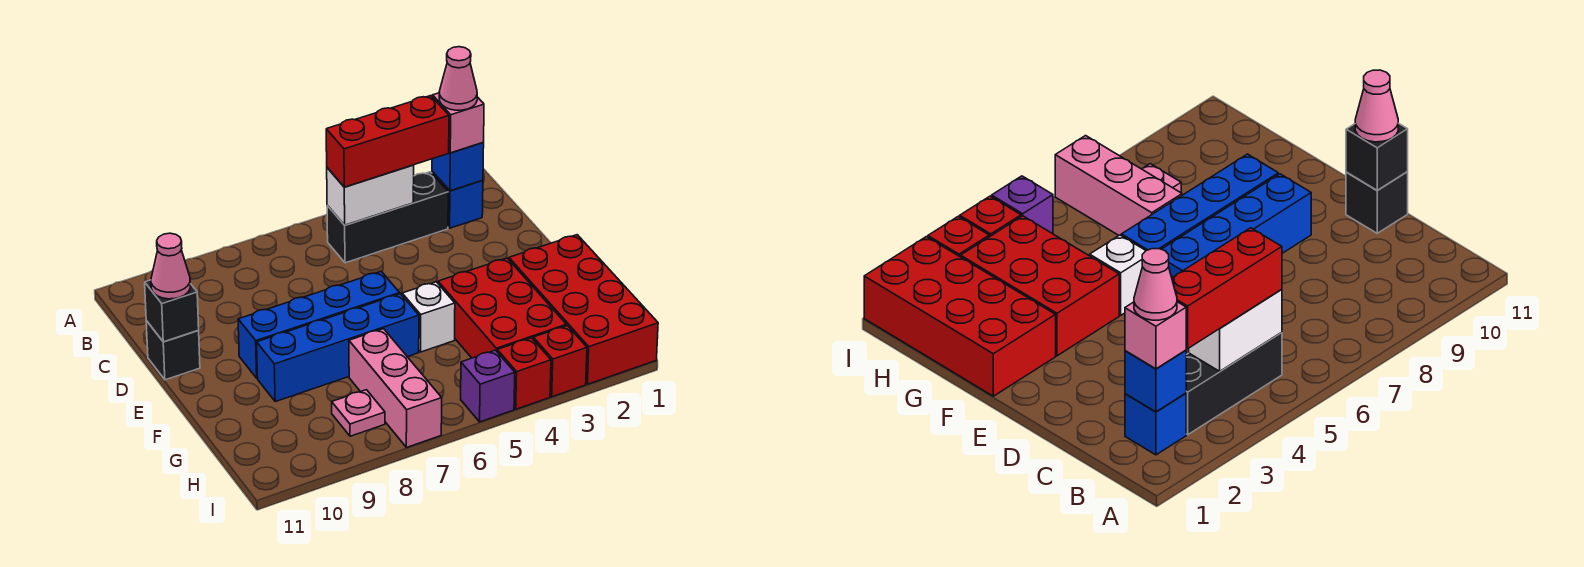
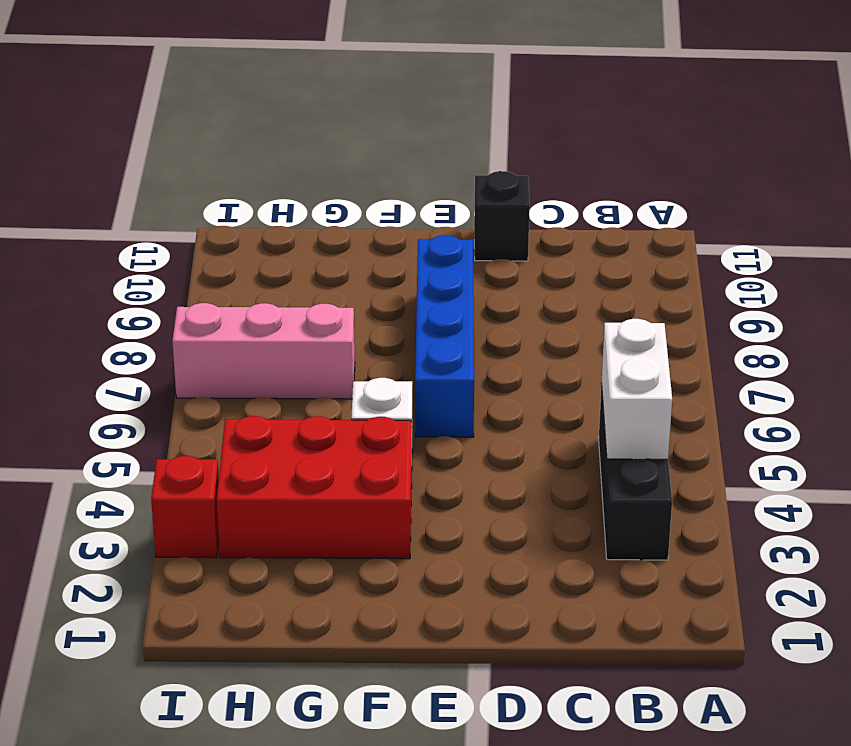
none -> blue brick B2 level 1
none -> red brick F1:I2 level 1
none -> blue brick F6:F9 level 1

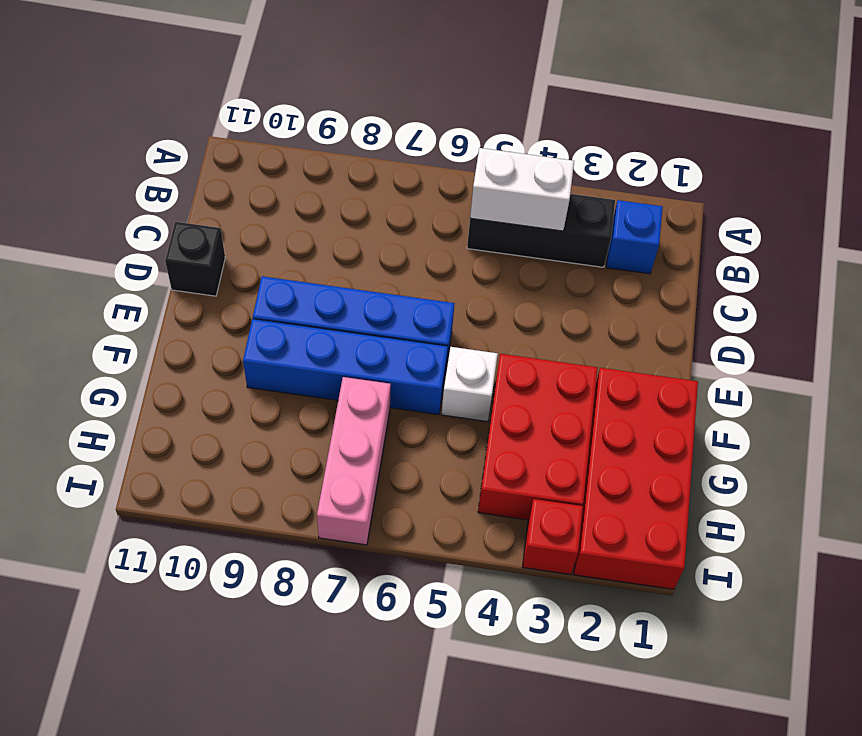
none -> pink plate H8 level 1
none -> red brick I4 level 1
none -> purple brick I5 level 1

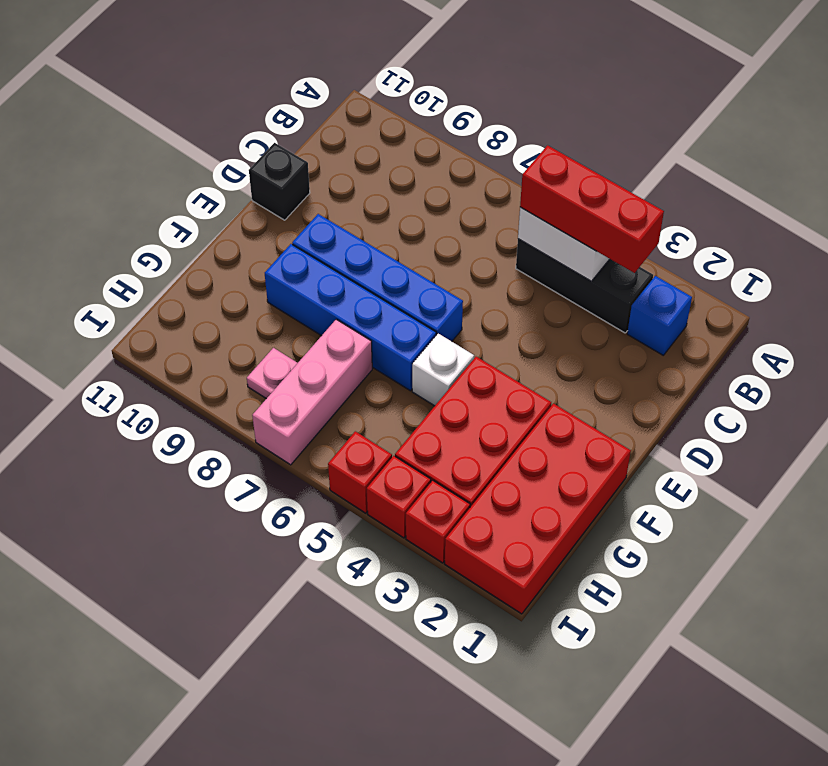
red brick I5 level 1 -> purple brick I5 level 1
none -> blue brick B2 level 2
none -> black brick D11 level 2
none -> pink brick B2 level 3

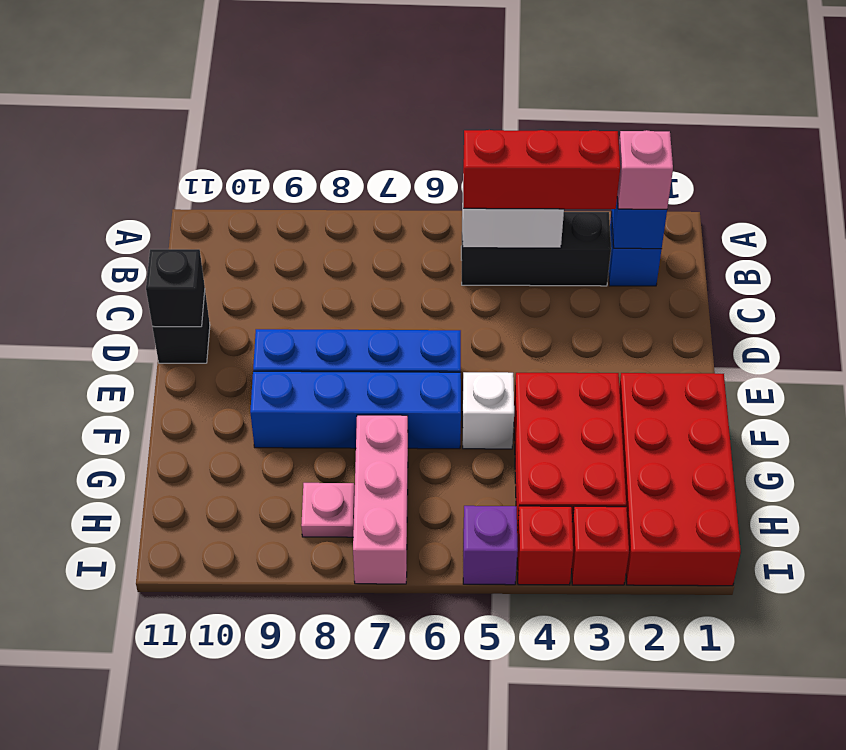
none -> pink cone D11 level 3
none -> pink cone B2 level 4

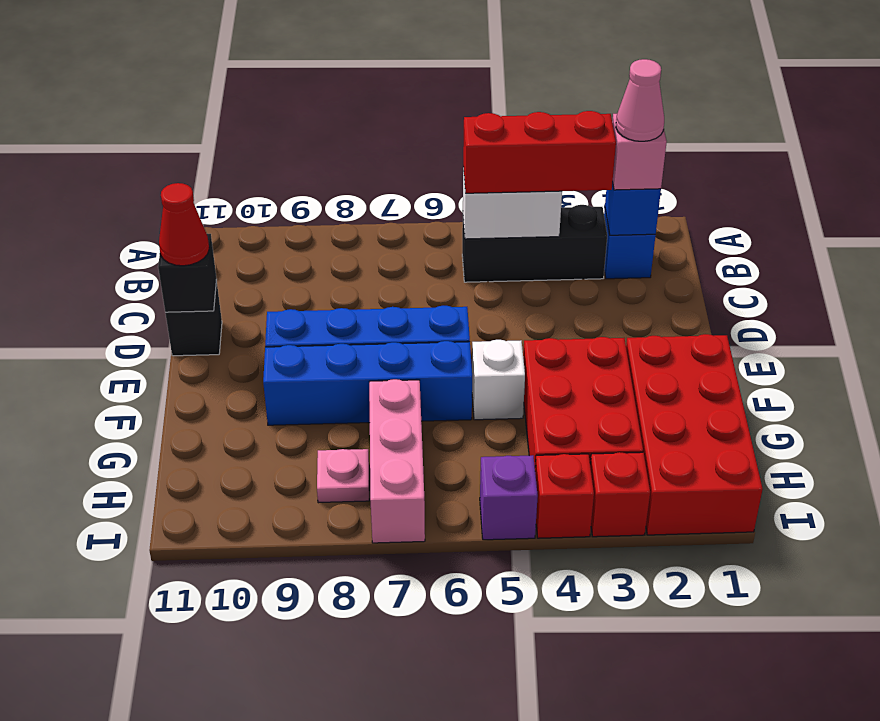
red cone D11 level 3 -> pink cone D11 level 3

